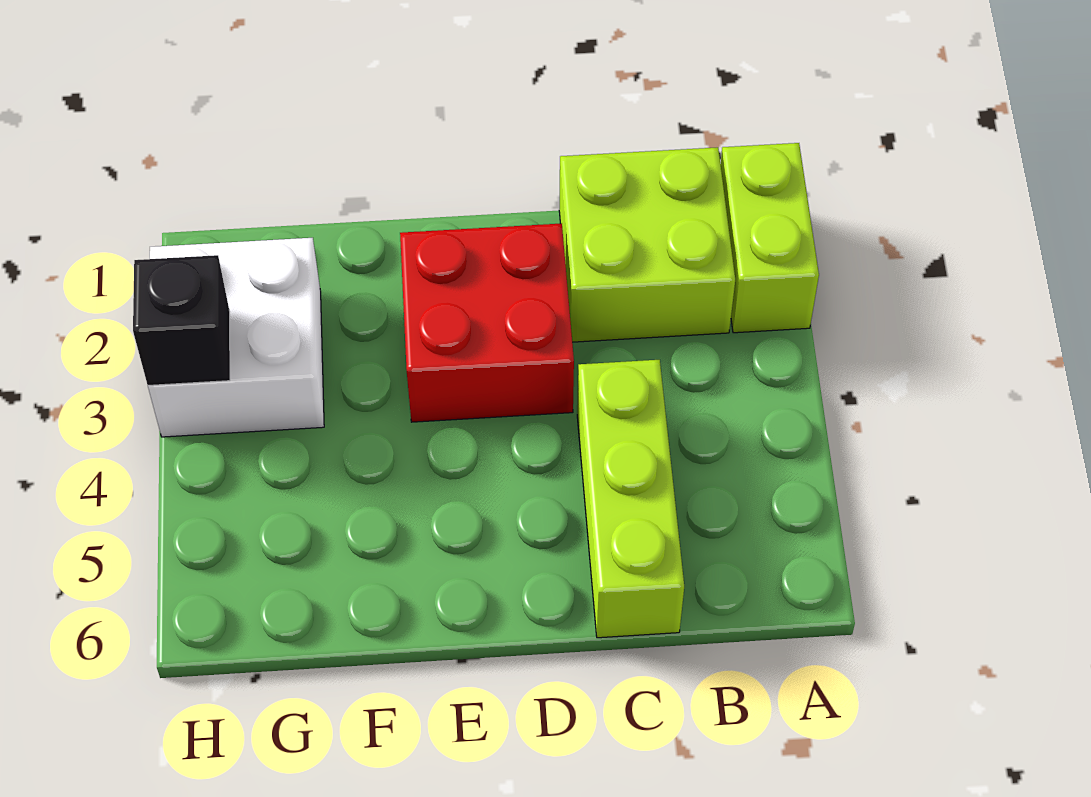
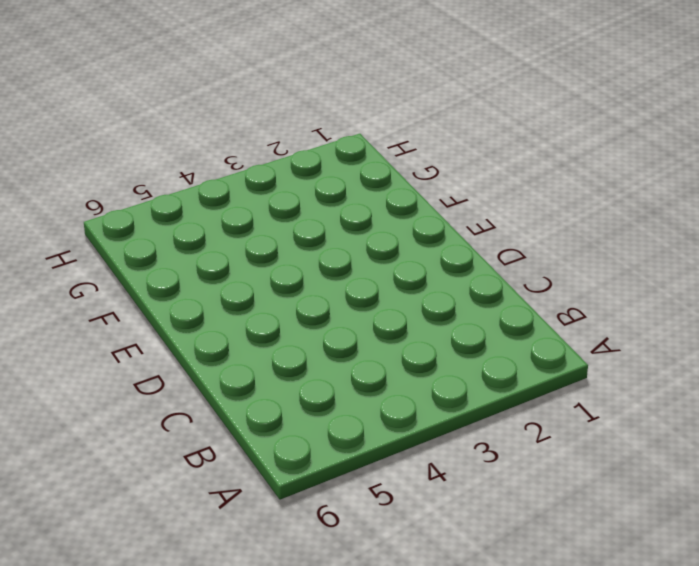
none -> lime brick A1:A2 level 1
none -> lime brick B1:C2 level 1

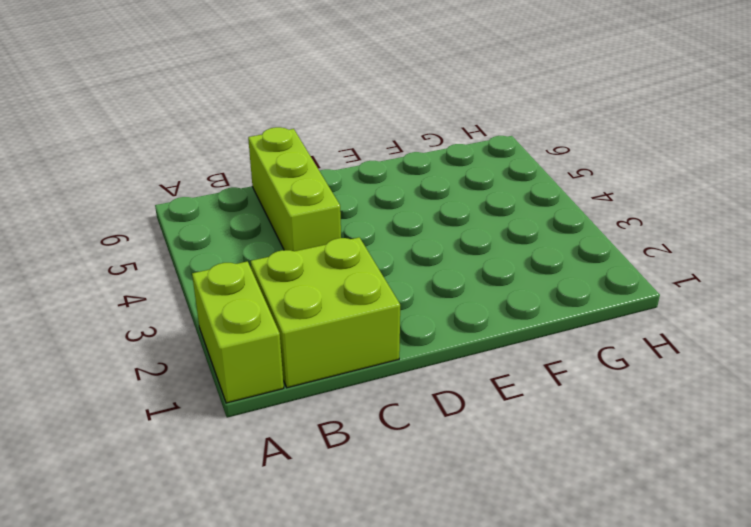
none -> red brick D2:E3 level 1
none -> white brick G2:H3 level 1

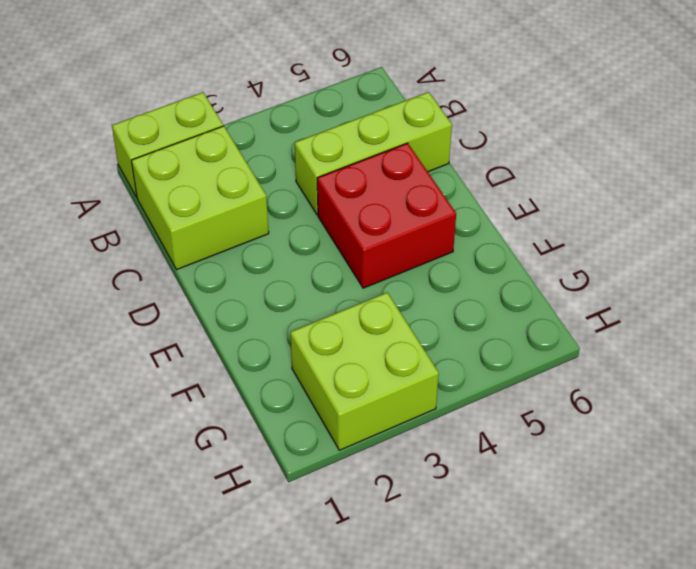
red brick D4:E5 level 1 -> red brick D2:E3 level 1
lime brick G2:H3 level 1 -> white brick G2:H3 level 1
none -> black brick H3 level 2

